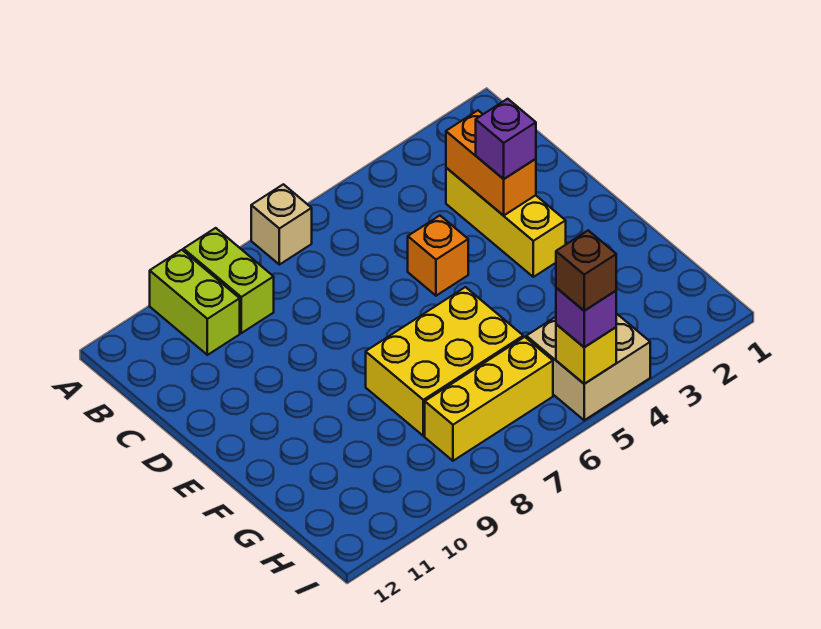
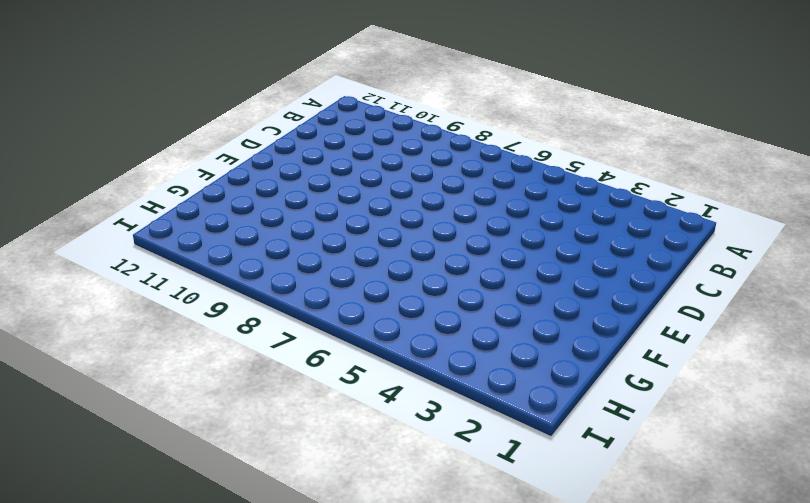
none -> tan brick A7 level 1
none -> lime brick A9:B9 level 1
none -> lime brick A10:B10 level 1

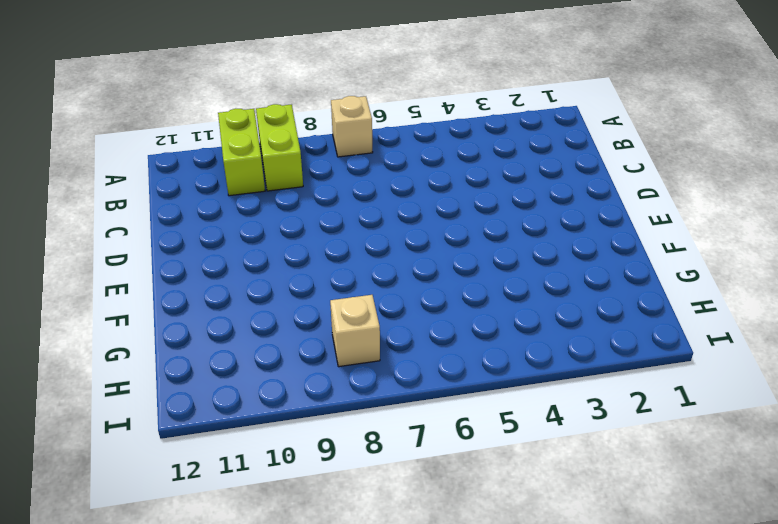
tan brick H8 level 1 -> yellow brick H6:H8 level 1
none -> yellow brick C3:E3 level 1
none -> orange brick D5 level 1
none -> yellow brick F6:G8 level 1

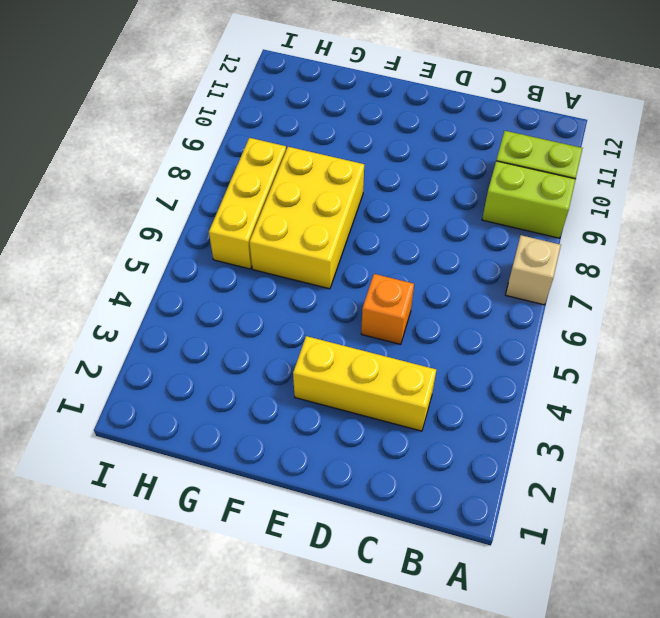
none -> tan brick H4:I5 level 1
none -> orange brick C3:D3 level 2
none -> yellow brick I5 level 2

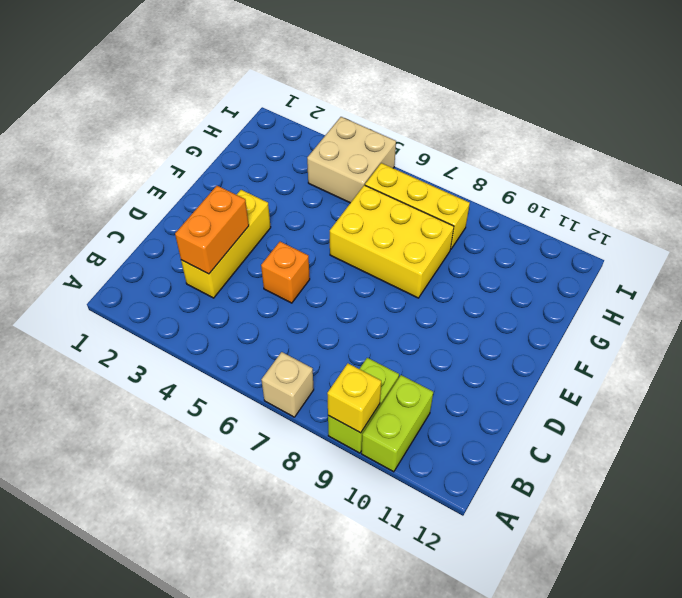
yellow brick A9 level 2 -> yellow brick I5 level 2
none -> purple brick D3 level 3
none -> purple brick I5 level 3
none -> brown brick I5 level 4

